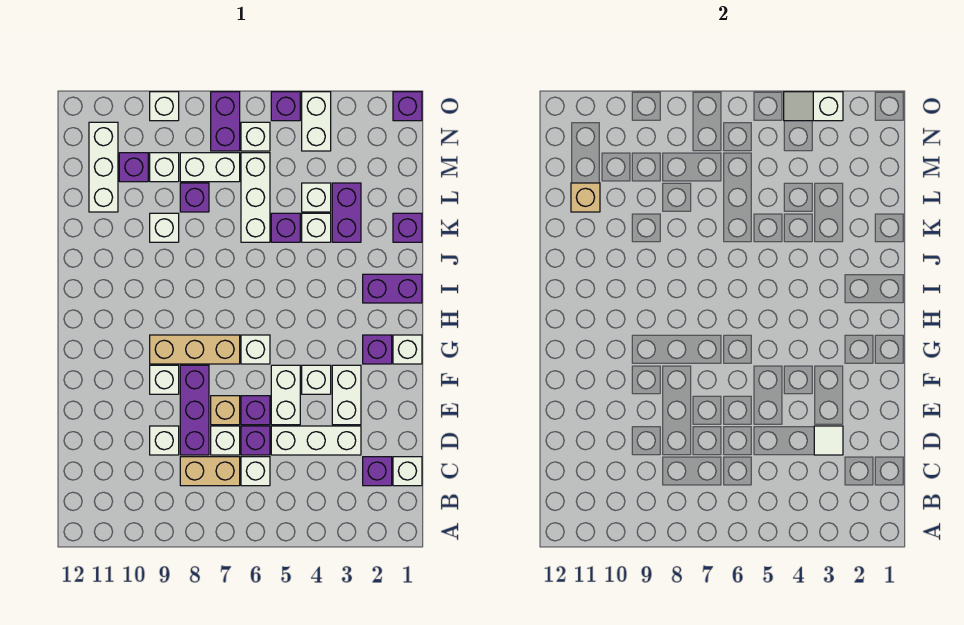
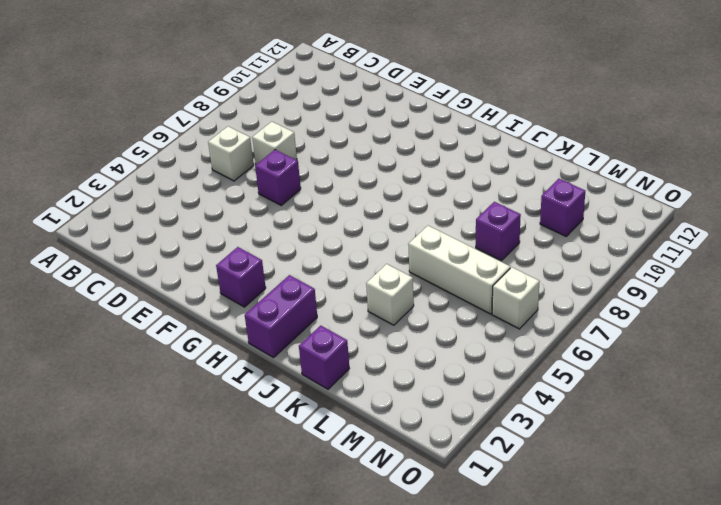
none -> white brick C1 level 1
none -> purple brick C2 level 1
none -> tan brick C7:C8 level 1
none -> white brick D3:D5 level 1

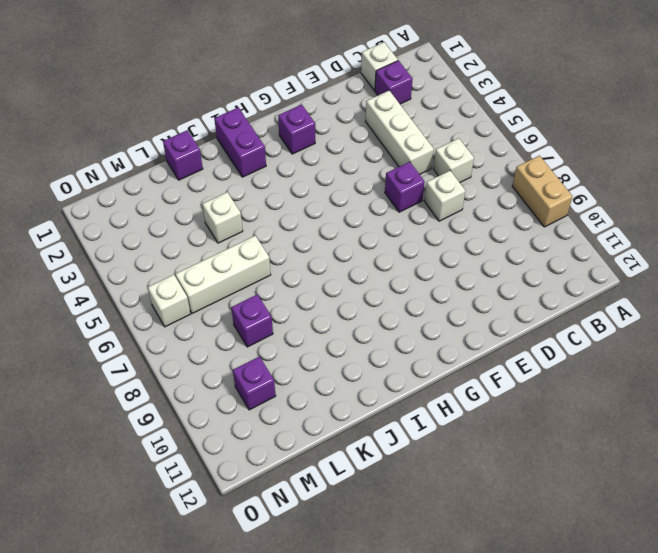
tan brick A8:A9 level 1 -> tan brick C7:C8 level 1
none -> purple brick D6 level 1
none -> purple brick D8:F8 level 1
none -> white brick D9 level 1
none -> white brick E3:F3 level 1

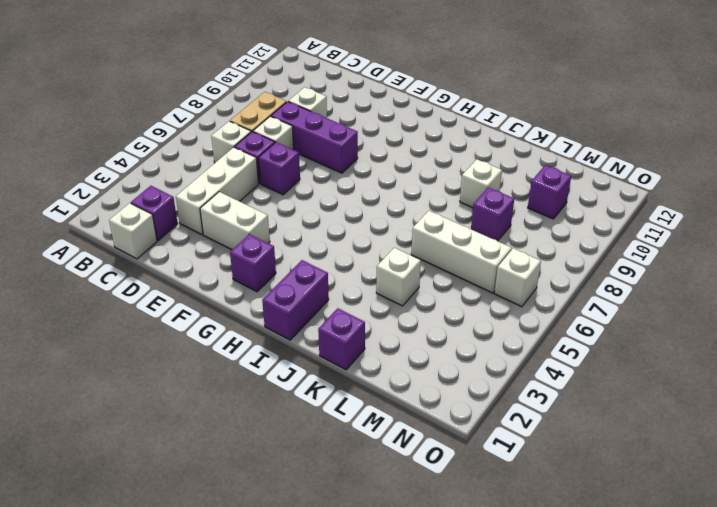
none -> white brick E5:F5 level 1
none -> tan brick E7 level 1
none -> white brick F4 level 1
none -> white brick F9 level 1

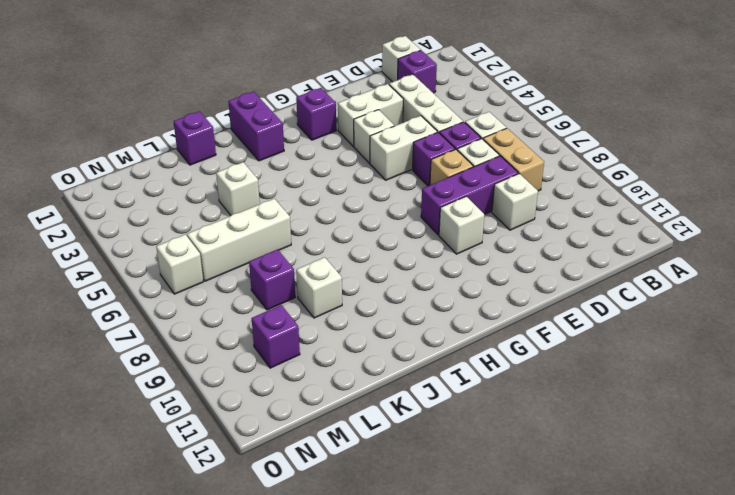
none -> white brick G1 level 1
none -> white brick G6 level 1
none -> tan brick G7:G9 level 1
none -> purple brick K3:L3 level 1

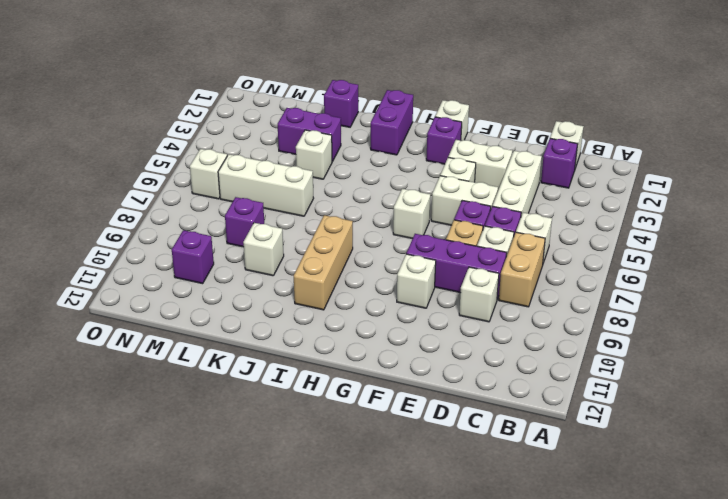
tan brick I8:I10 level 1 -> tan brick G7:G9 level 1
none -> purple brick K5 level 1
none -> white brick L4 level 1
none -> white brick L11:N11 level 1
none -> white brick M7:M8 level 1

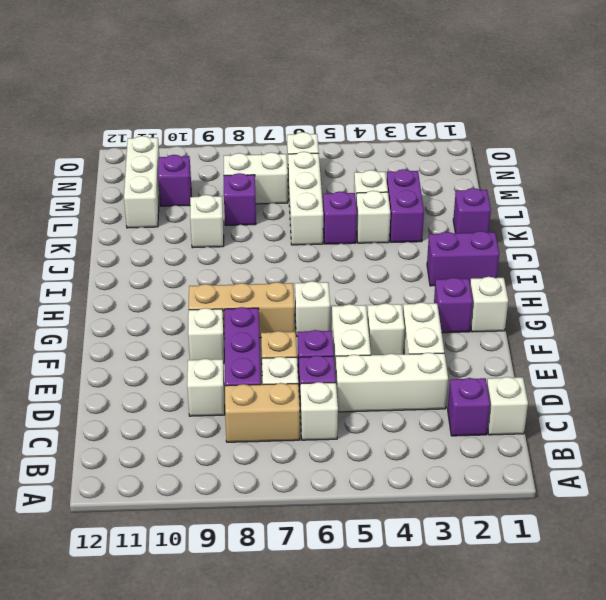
none -> white brick M9 level 1
none -> white brick N4:O4 level 1
none -> purple brick N7:O7 level 1
none -> purple brick O1 level 1

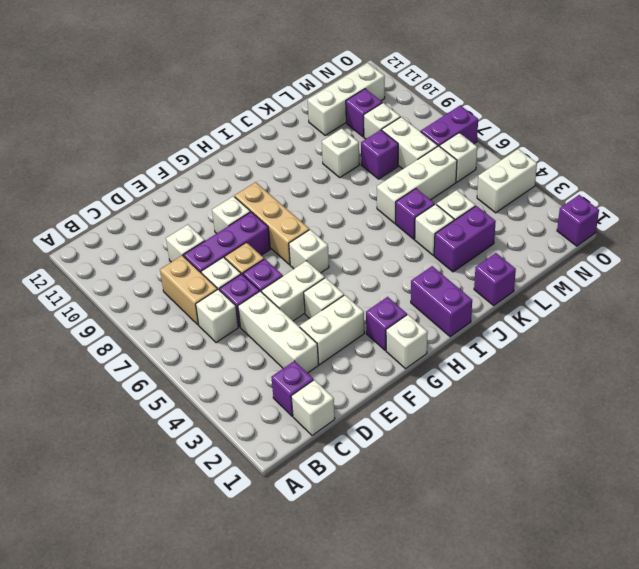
none -> purple brick O5 level 1
none -> white brick O9 level 1
none -> white tile D3 level 2
none -> tan brick L11 level 2

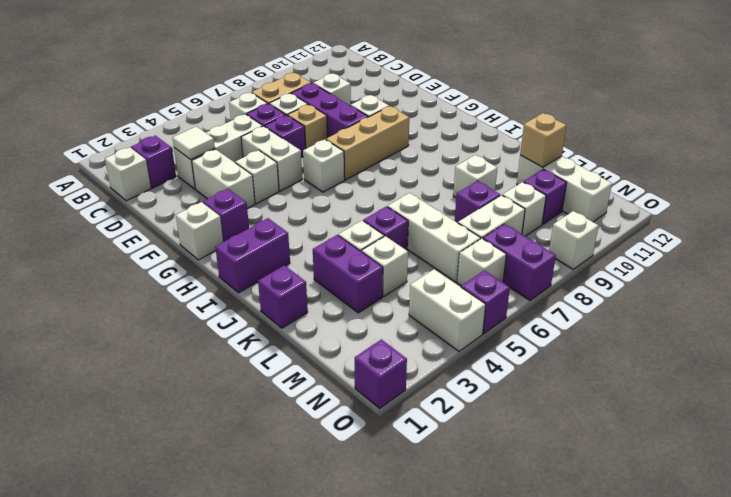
none -> white slope O3:O4 level 2 top 3

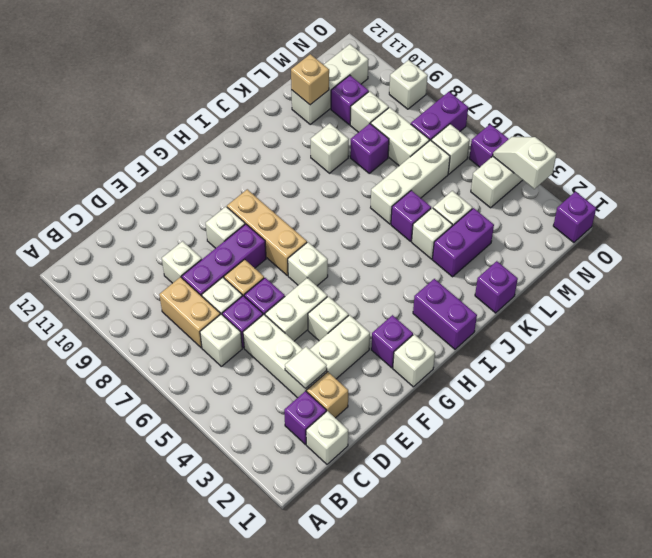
tan brick D2 level 1 -> none

